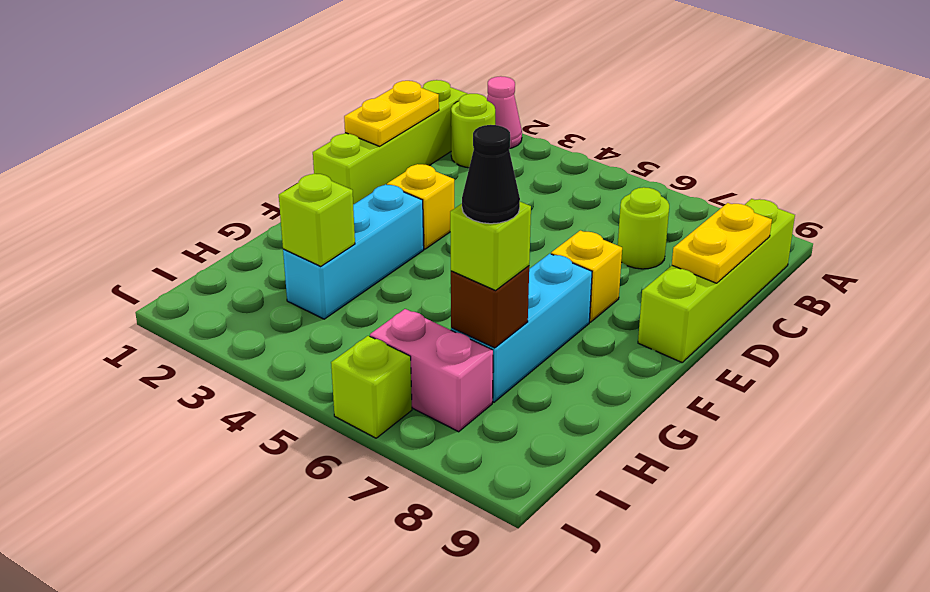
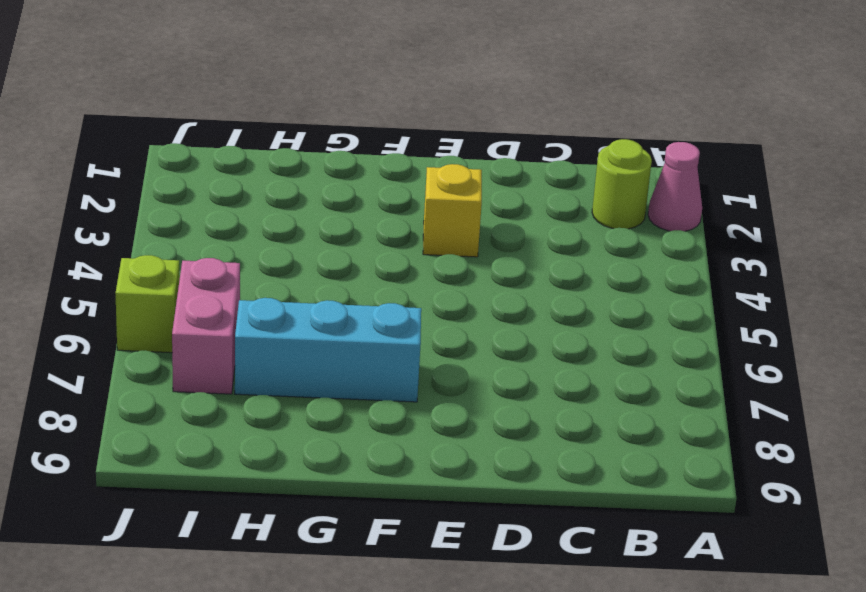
none -> lime brick B1:E1 level 1
none -> lime brick B9:E9 level 1
none -> lime round brick C7 level 1

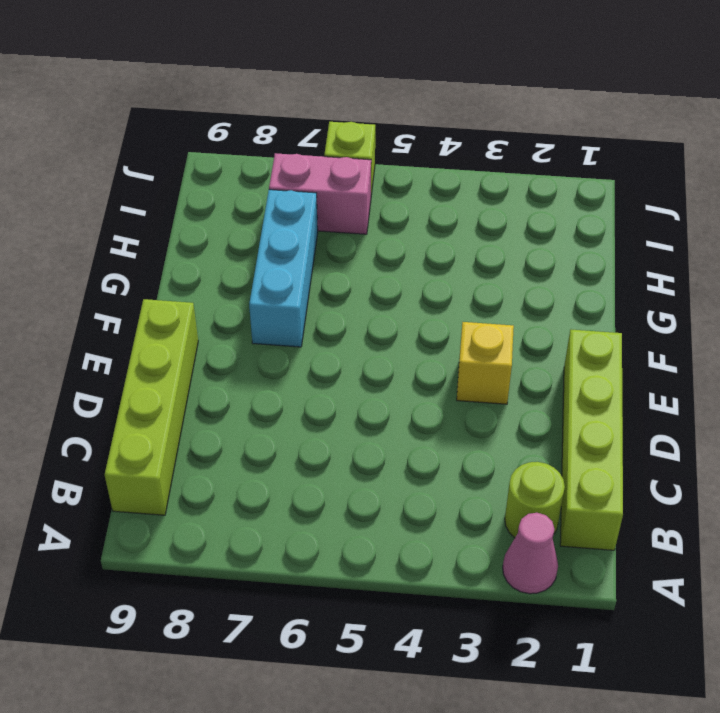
none -> lime round brick C7 level 1
none -> yellow brick E7 level 1
none -> cyan brick F3:H3 level 1

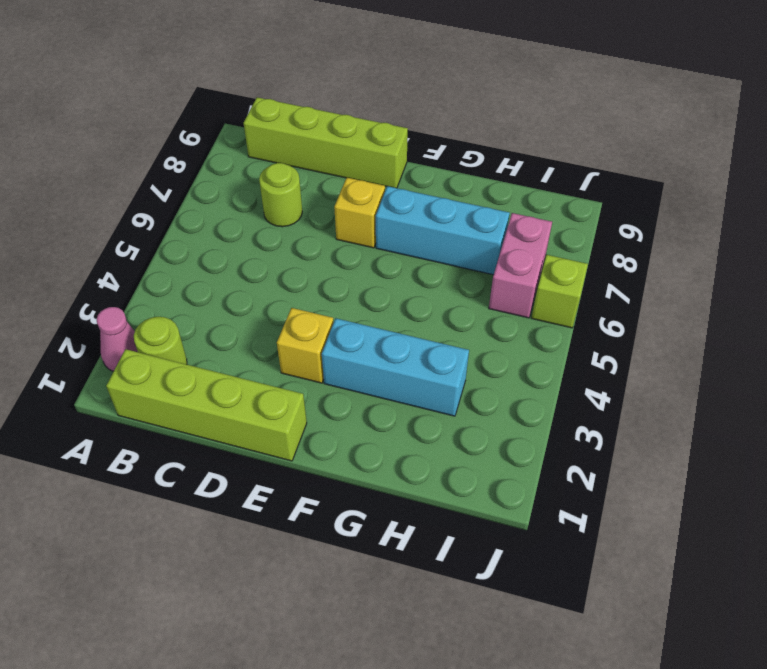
none -> yellow plate C1:D1 level 2
none -> yellow plate C9:D9 level 2
none -> lime brick H3 level 2

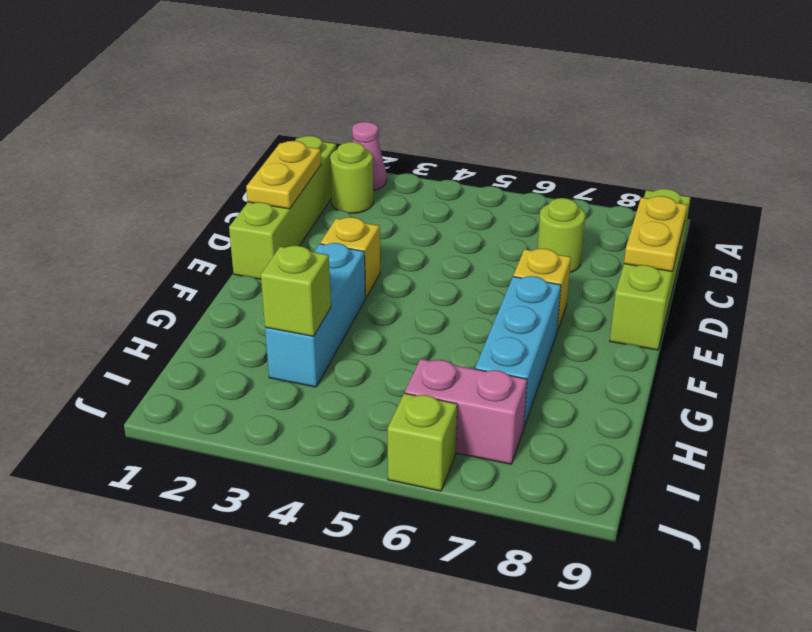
none -> brown brick H7 level 2
none -> lime brick H7 level 3
none -> black cone H7 level 4

